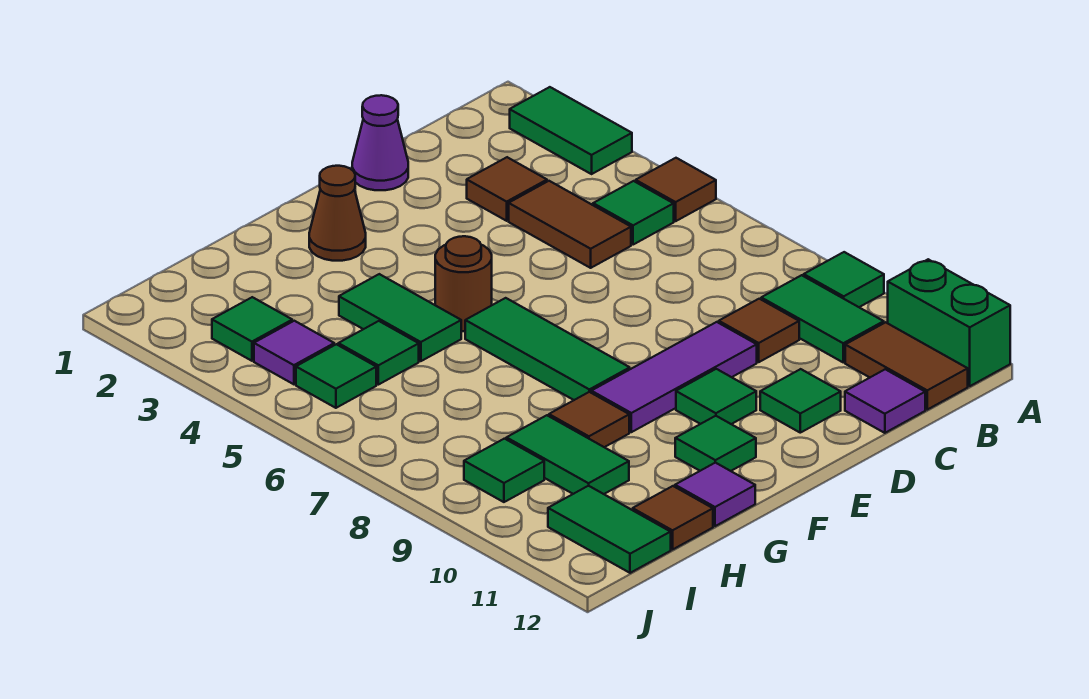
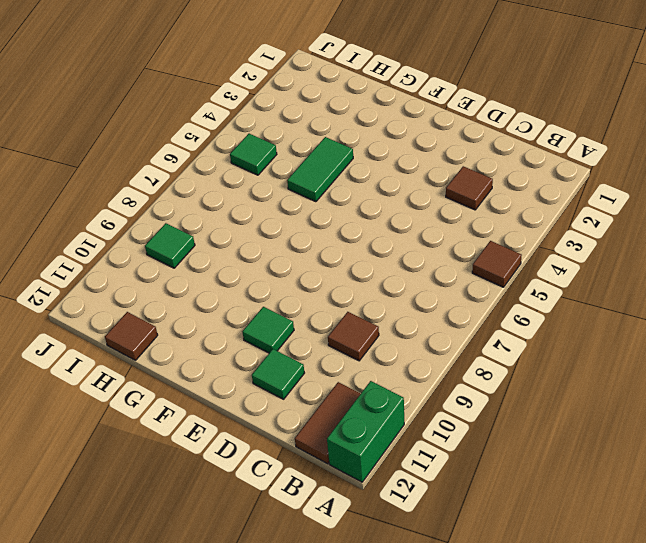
none -> green tile A2:A3 level 1
none -> green tile A9 level 1
none -> green tile B5 level 1
none -> green tile B9:B10 level 1

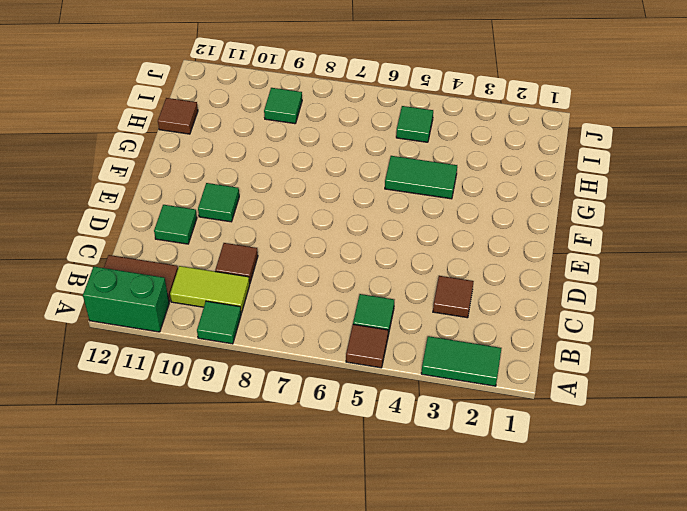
lime tile B9:B10 level 1 -> green tile B9:B10 level 1
none -> brown tile C4:C5 level 1
none -> purple tile C12 level 1
none -> purple cone D1 level 1
none -> purple tile D9:F9 level 1

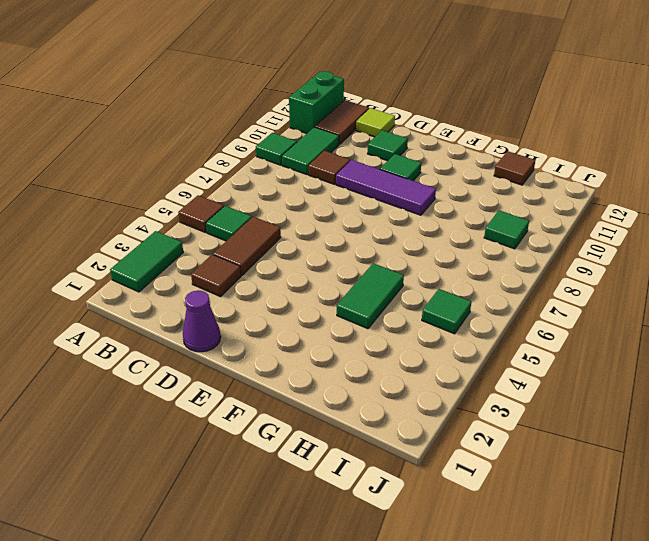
lime tile C12 level 1 -> purple tile C12 level 1
none -> brown cone F2 level 1
none -> brown round brick F5 level 1
none -> green tile F6:F8 level 1
none -> green tile F11 level 1

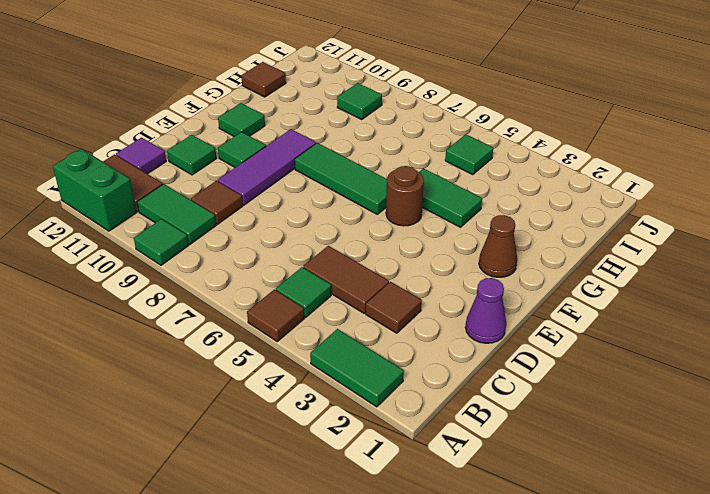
none -> brown tile G9 level 1
none -> purple tile G12 level 1
none -> green tile H5 level 1
none -> green tile H9:H10 level 1

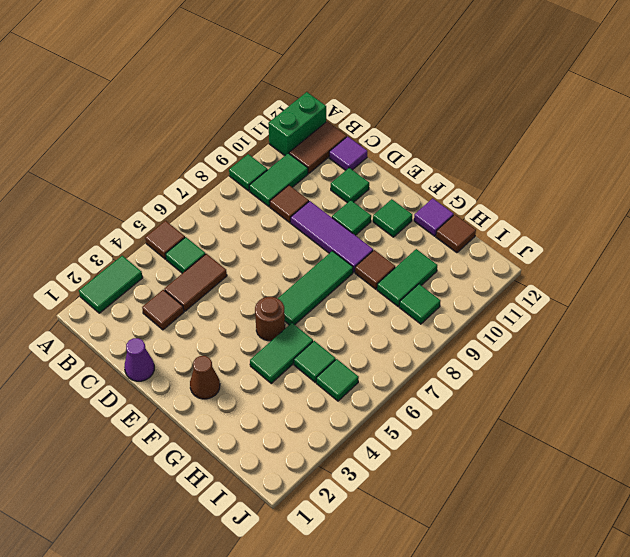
none -> green tile I3 level 1
none -> purple tile I4 level 1
none -> green tile I11:I12 level 1

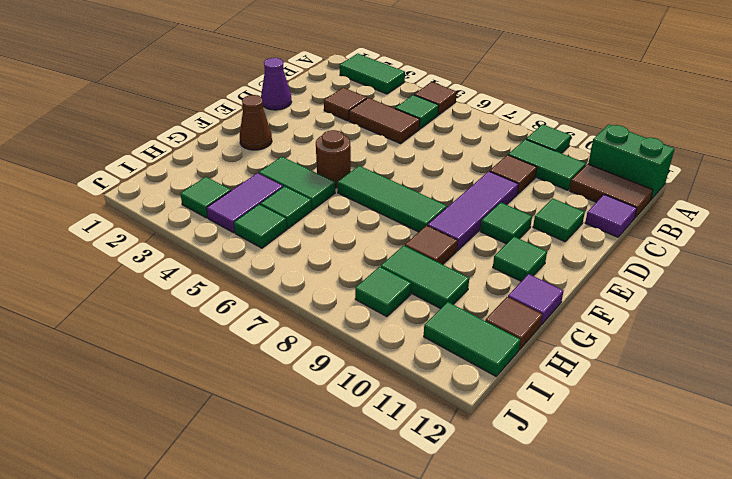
purple tile H4:I4 level 1 -> purple tile I4 level 1

